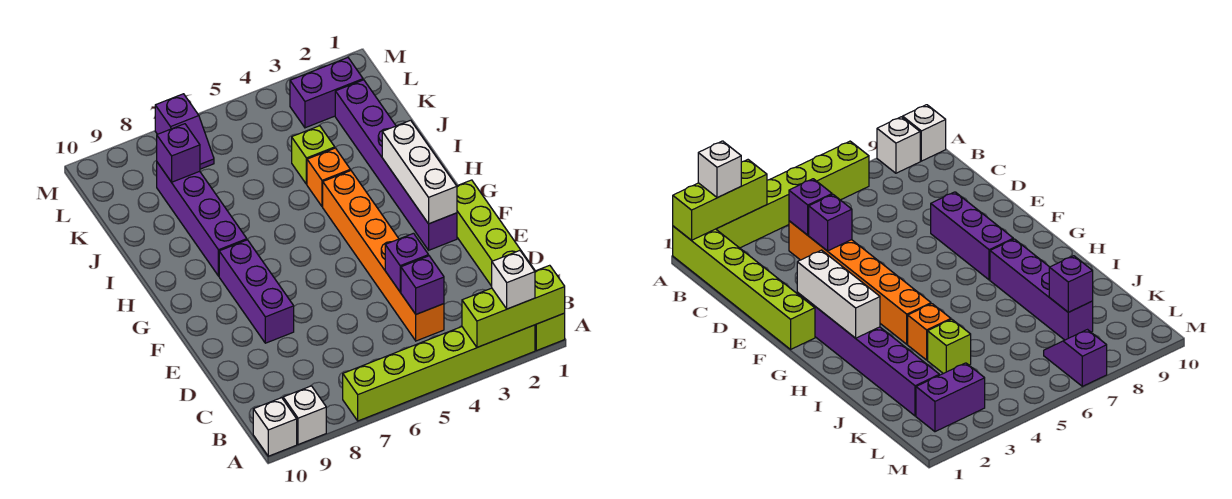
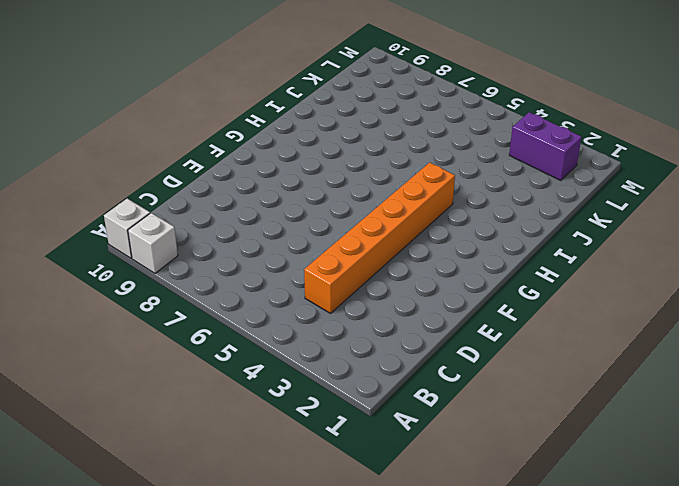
none -> lime brick A1:F1 level 1
none -> lime brick A2:A7 level 1
none -> purple brick E8:G8 level 1

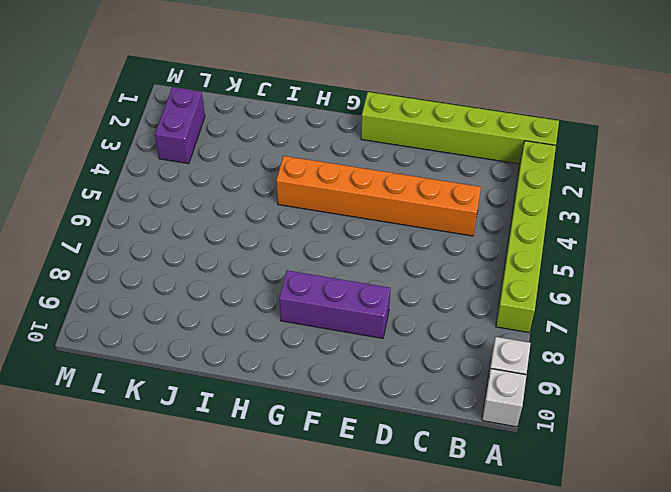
none -> purple brick F2:K2 level 1
none -> purple brick H8:K8 level 1
none -> orange brick I4 level 1

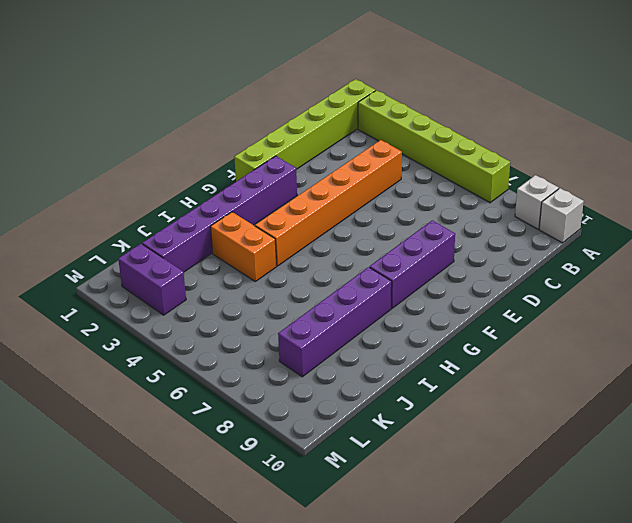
orange brick I3:I4 level 1 -> orange brick I4 level 1
none -> lime brick J4 level 1
none -> purple slope L7:M7 level 1 top M
none -> lime brick A1:A3 level 2

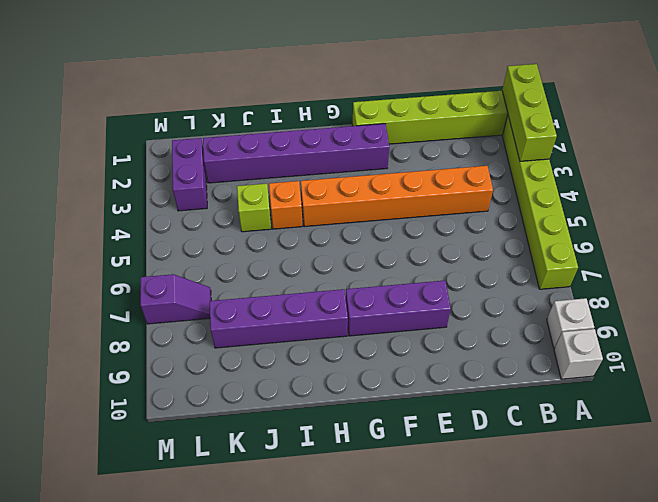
none -> purple brick C4 level 2
none -> purple brick D4 level 2
none -> white brick F2:H2 level 2

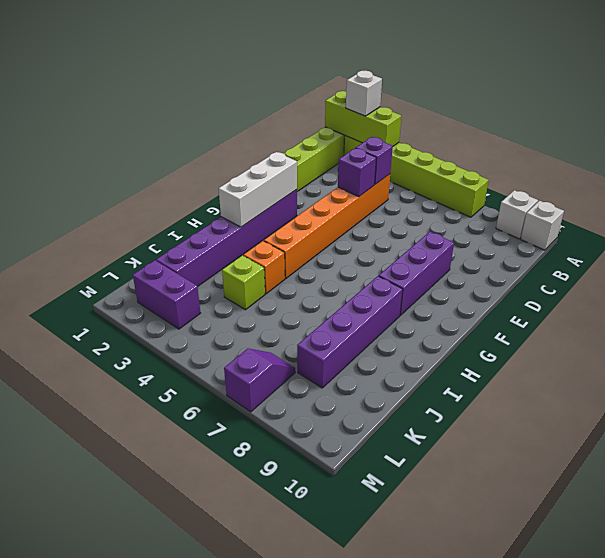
none -> purple brick K8 level 2

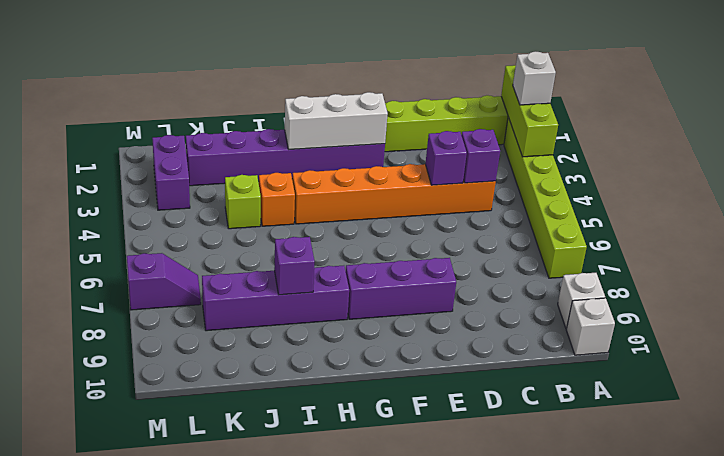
purple brick I8 level 2 -> purple brick K8 level 2

